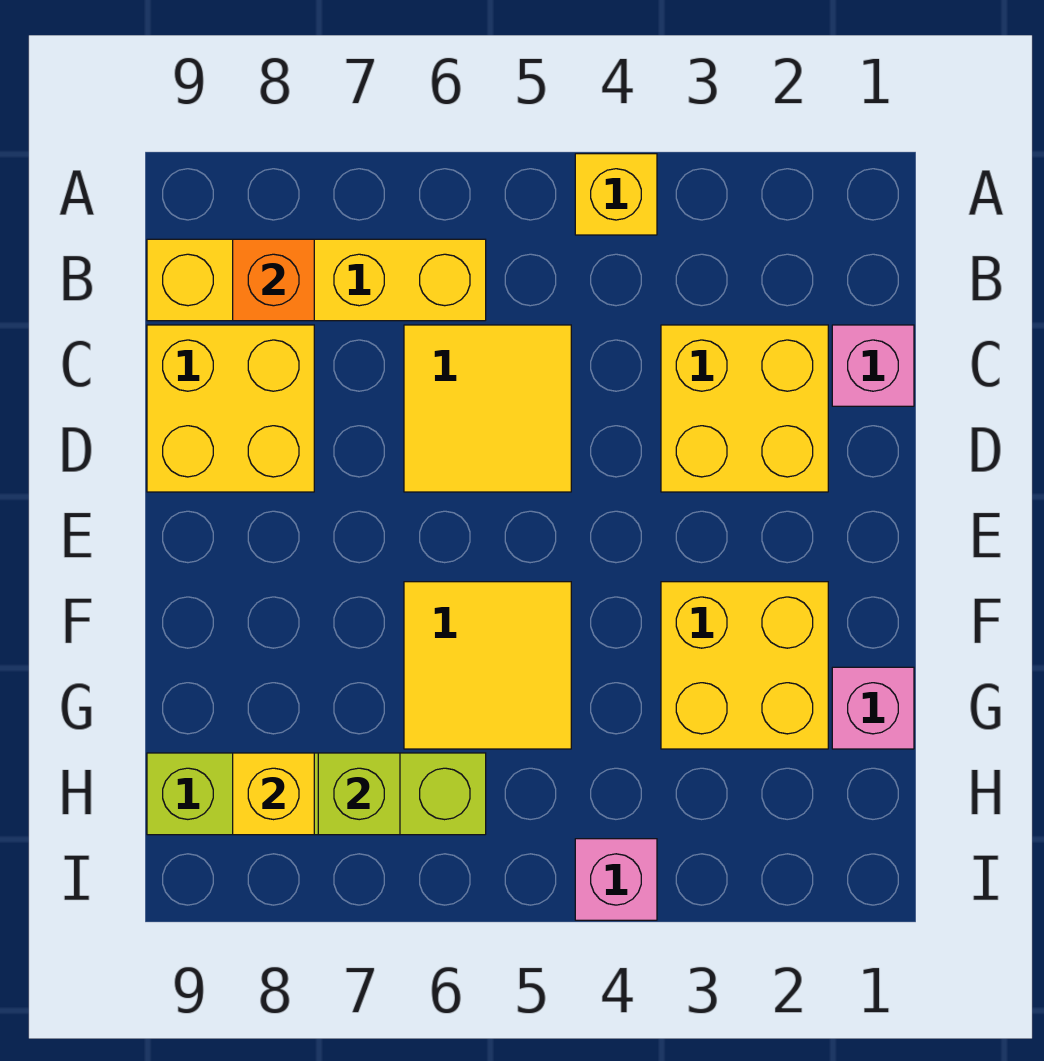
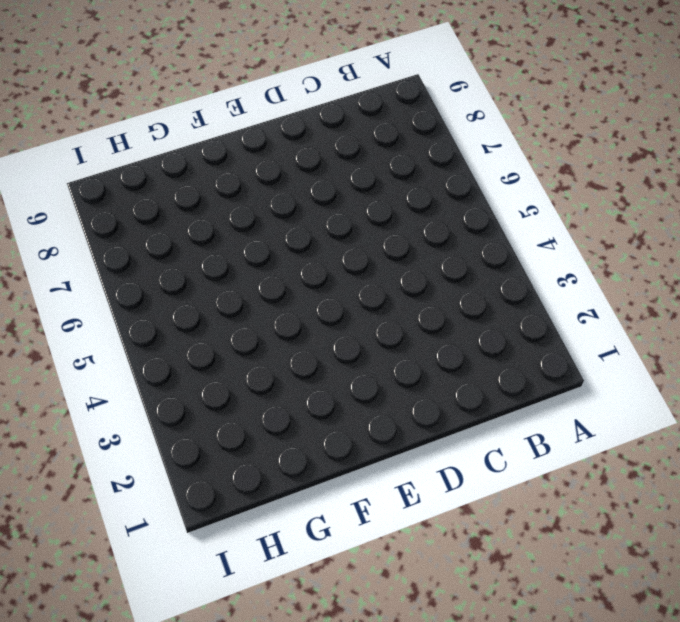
none -> yellow brick A4 level 1
none -> yellow brick B6:B9 level 1
none -> pink brick C1 level 1

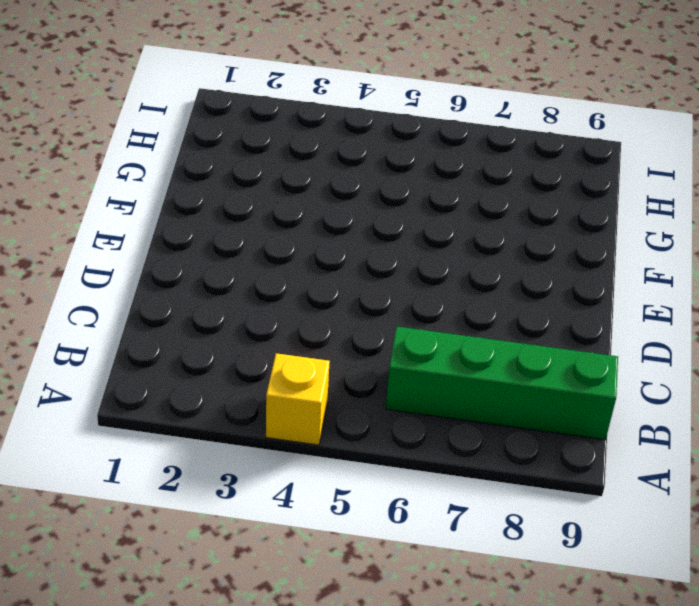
green brick B6:B9 level 1 -> yellow brick B6:B9 level 1
none -> pink brick C1 level 1
none -> yellow brick C2:D3 level 1
none -> yellow tile C5:D6 level 1

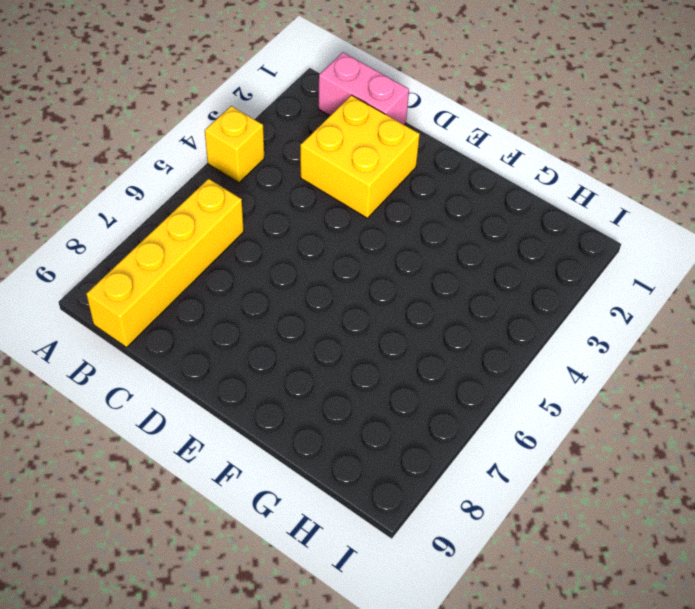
pink brick B1:C1 level 1 -> pink brick C1 level 1
none -> yellow tile C5:D6 level 1
none -> yellow brick C8:D9 level 1
none -> yellow brick F2:G3 level 1

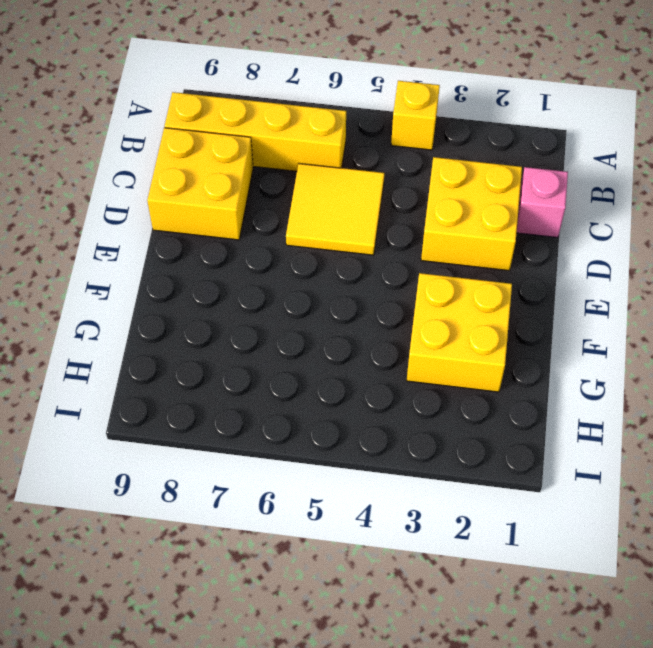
none -> yellow tile F5:G6 level 1
none -> pink brick G1 level 1
none -> lime brick H6:H9 level 1

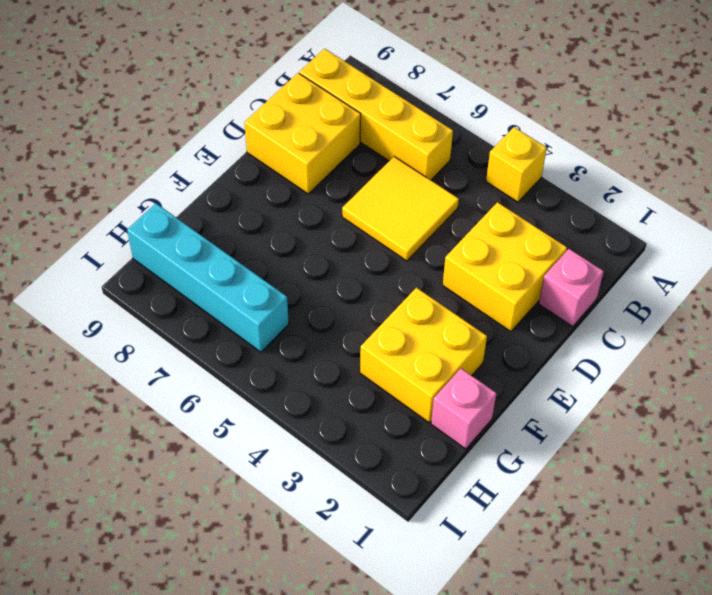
cyan brick H6:H9 level 1 -> lime brick H6:H9 level 1
none -> yellow tile F5:G6 level 1
none -> pink brick I4 level 1
none -> orange brick B8 level 2

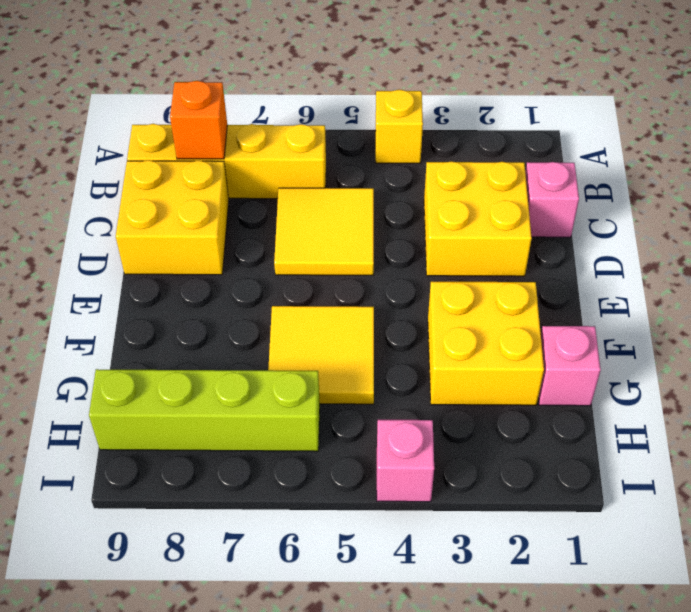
none -> lime brick H7 level 2
none -> yellow brick H8 level 2

